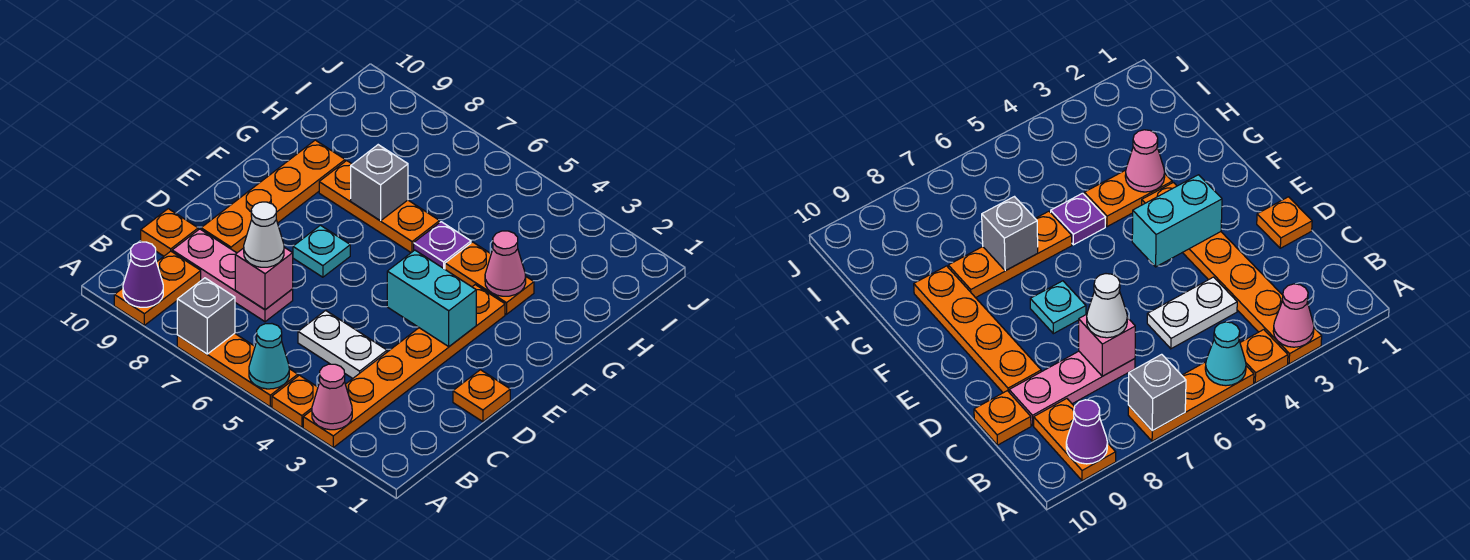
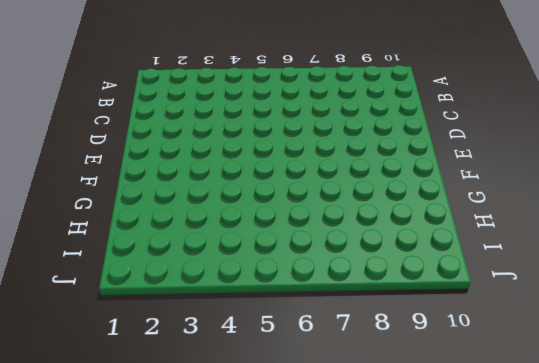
none -> orange plate A3:F3 level 1
none -> orange plate A4 level 1
none -> orange plate A5:A7 level 1

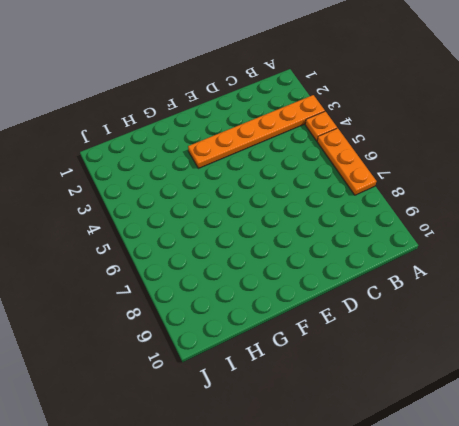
none -> orange plate A9:B9 level 1
none -> white plate C4:C5 level 1
none -> pink plate C7:C9 level 1

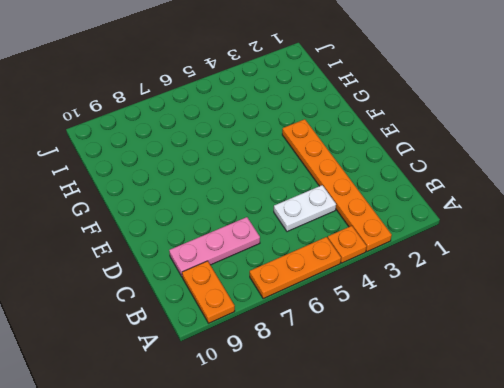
none -> orange plate C10 level 1
none -> orange plate D1 level 1
none -> orange plate D9:G9 level 1

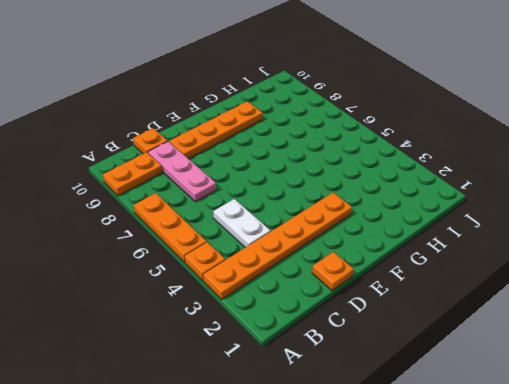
none -> cyan plate E7 level 1
none -> orange plate G3:G4 level 1
none -> purple plate G5 level 1

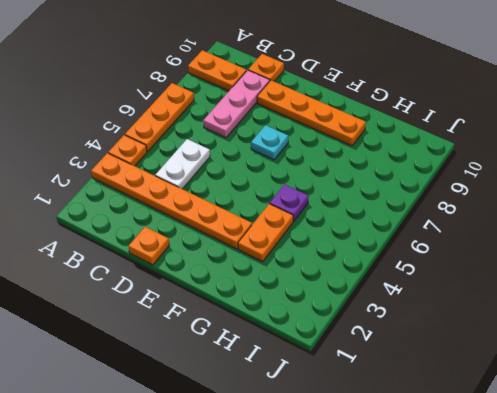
none -> orange plate G6:G8 level 1
none -> pink cone A3 level 2
none -> cyan cone A5 level 2

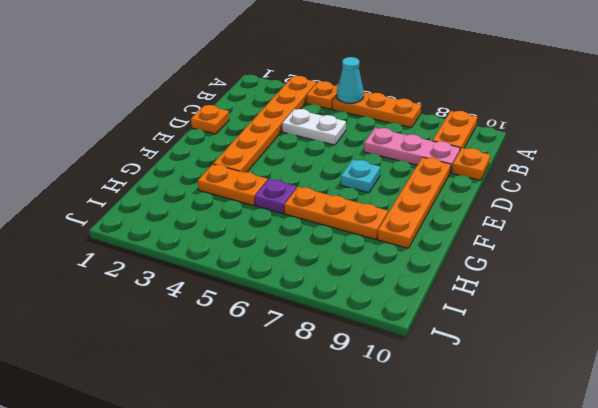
none -> pink cone A3 level 2
none -> grey brick A7 level 2
none -> purple cone A9 level 2

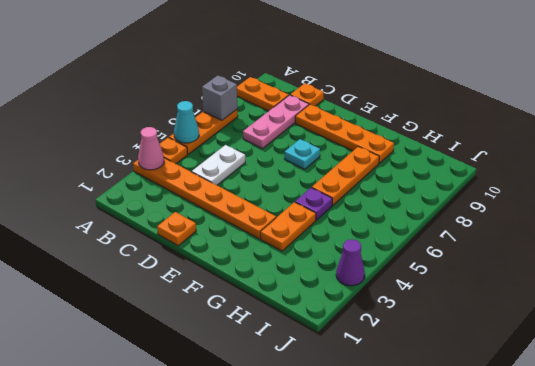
purple cone J3 level 1 -> purple cone A9 level 2
none -> pink brick C7 level 2
none -> cyan brick E3:E4 level 2
none -> pink cone G3 level 2

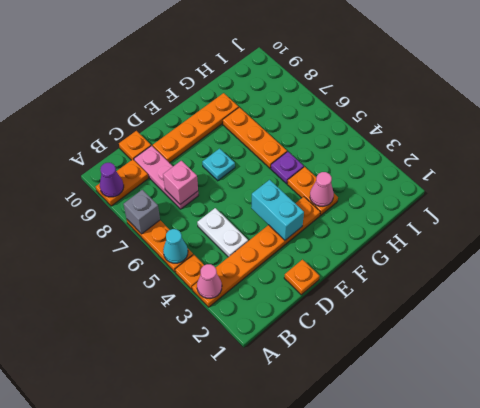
none -> grey brick G7 level 2
none -> white cone C7 level 3

